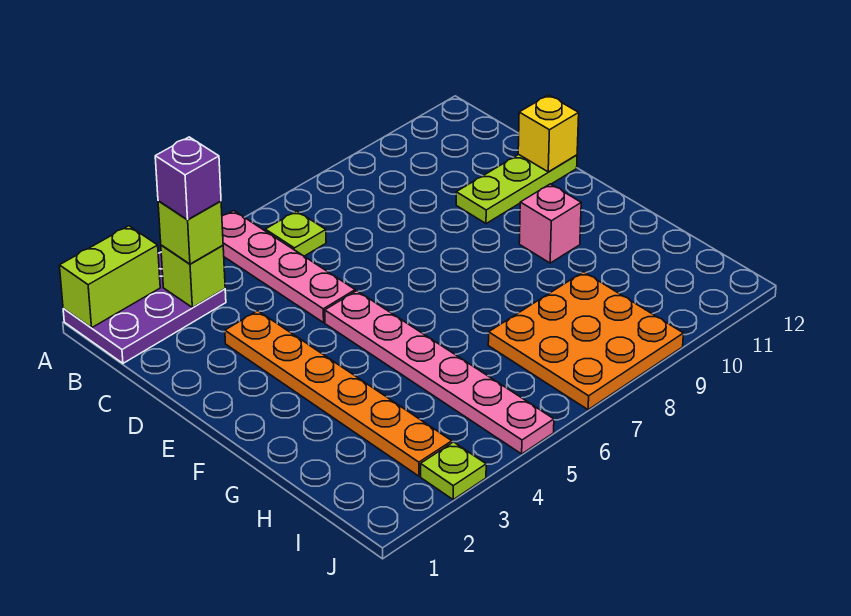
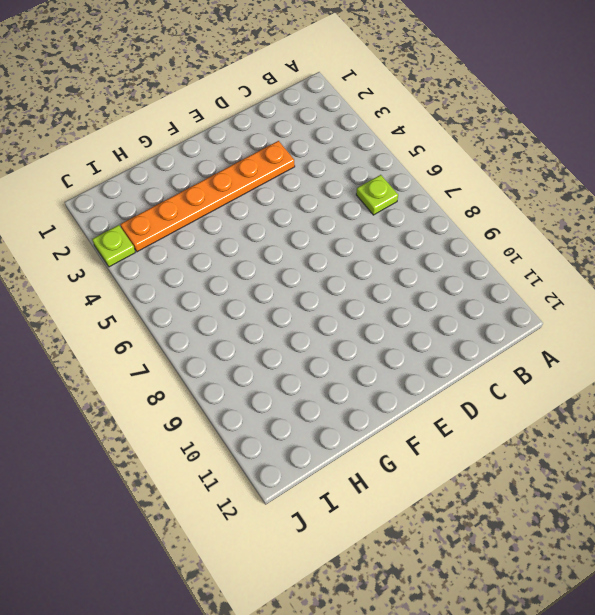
none -> purple plate A1:B3 level 1
none -> pink plate A5:D5 level 1
none -> lime plate D10:D12 level 1

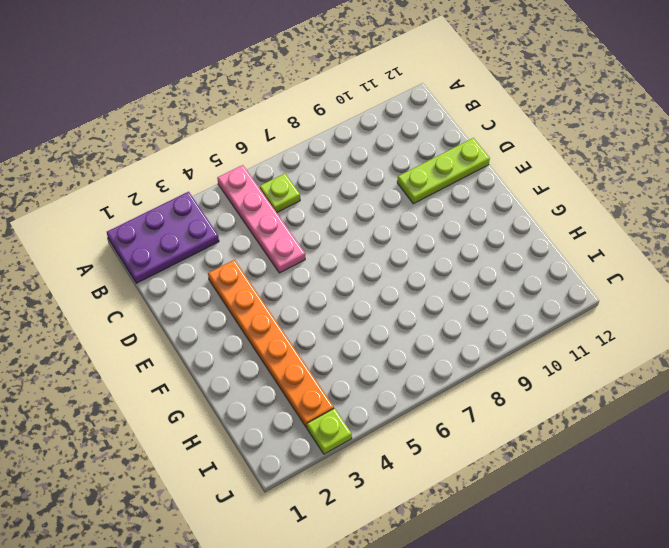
none -> pink plate E5:J5 level 1
none -> pink brick F10 level 1
none -> orange plate H7:J9 level 1

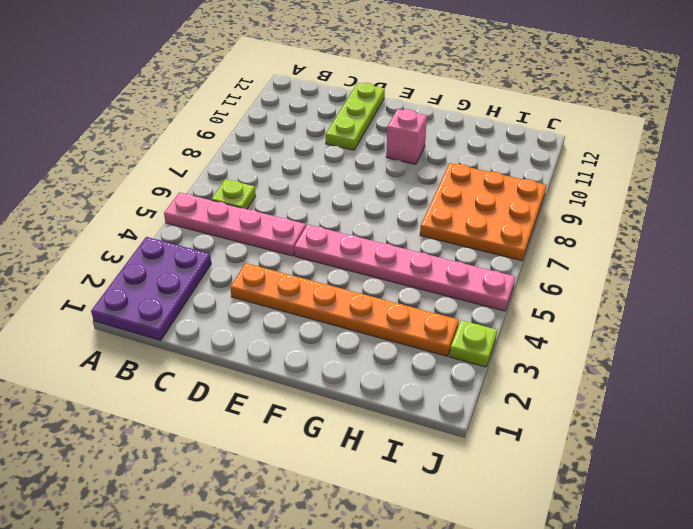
none -> lime brick A1:A2 level 2
none -> lime brick B3 level 2
none -> yellow brick D12 level 2

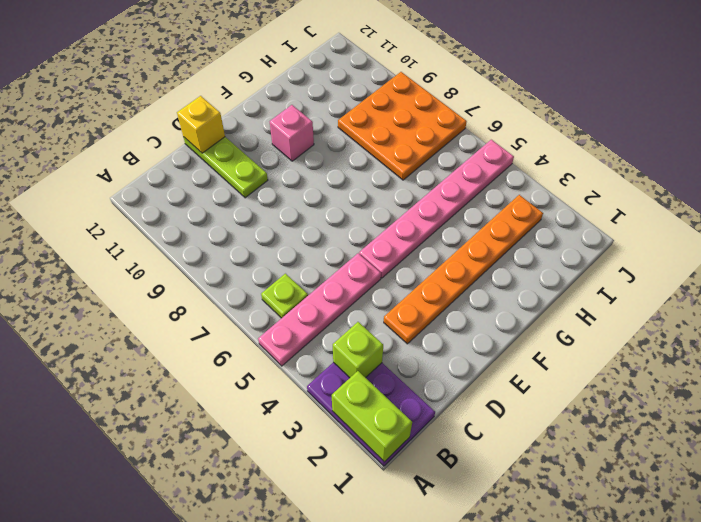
none -> lime plate J3 level 1
none -> lime brick B3 level 3
none -> purple brick B3 level 4

